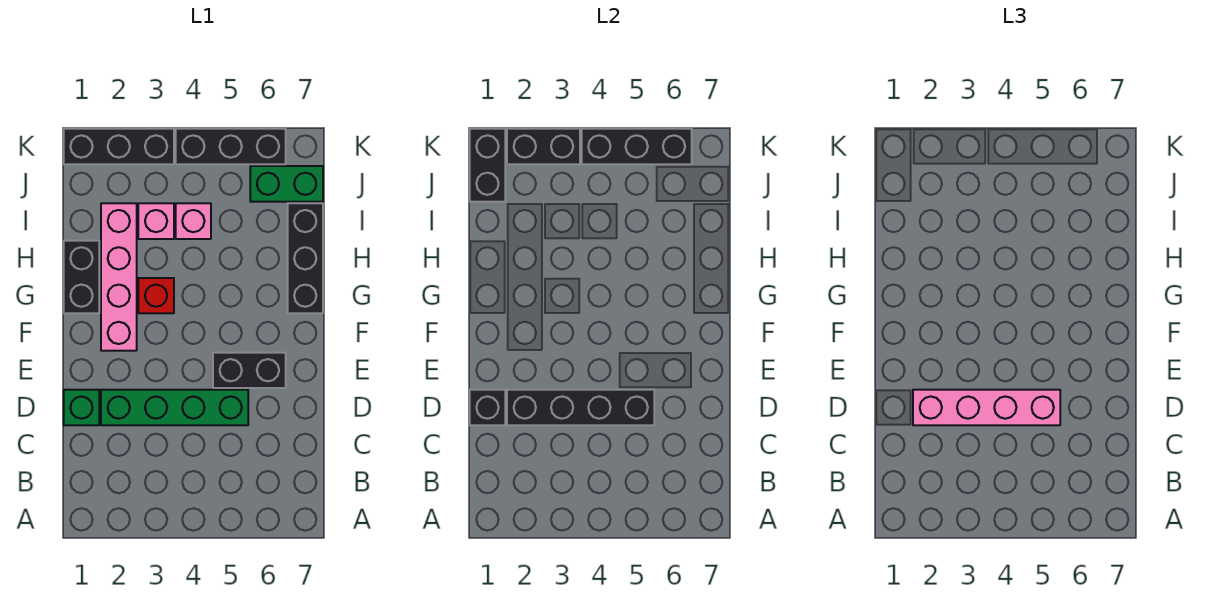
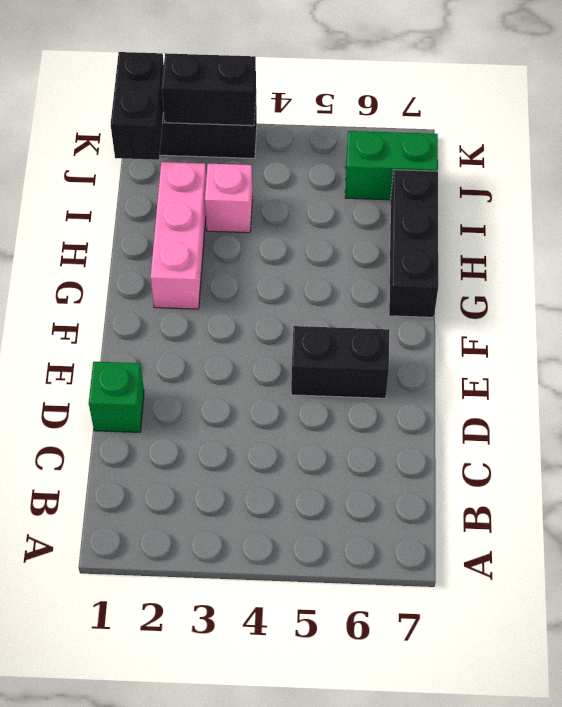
pink brick G2:I2 level 1 -> pink brick F2:I2 level 1
none -> green brick D2:D5 level 1
none -> black brick G1:H1 level 1
none -> red brick G3 level 1

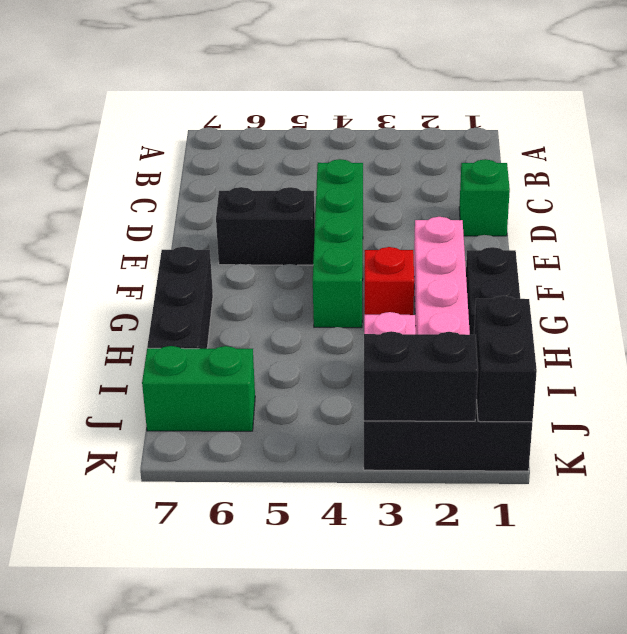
green brick D4:G4 level 1 -> green brick D2:D5 level 1
none -> pink brick I4 level 1
none -> black brick K4:K6 level 1
none -> black brick D1 level 2

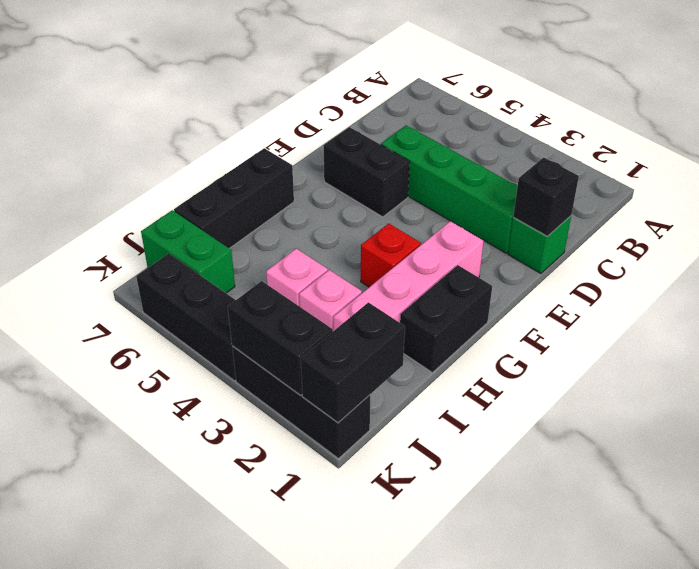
none -> black brick D2:D5 level 2
none -> black brick K4:K6 level 2
none -> pink brick D2:D5 level 3

